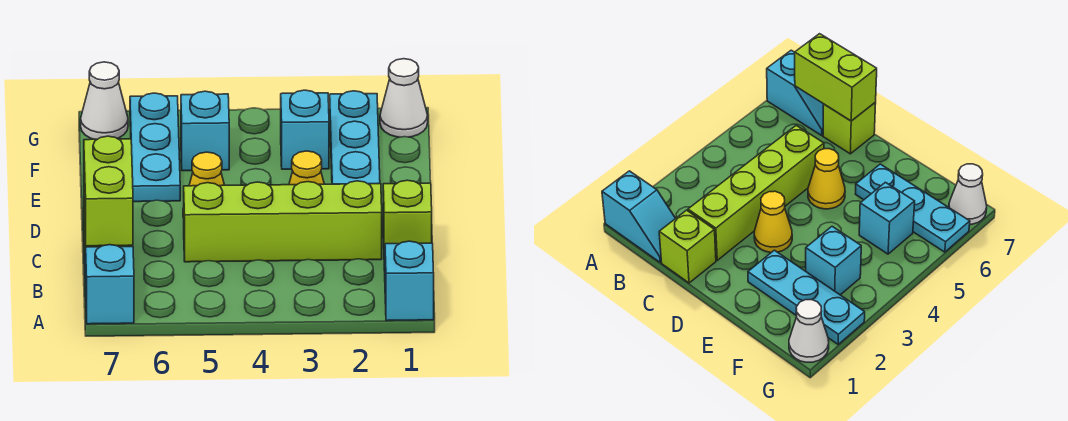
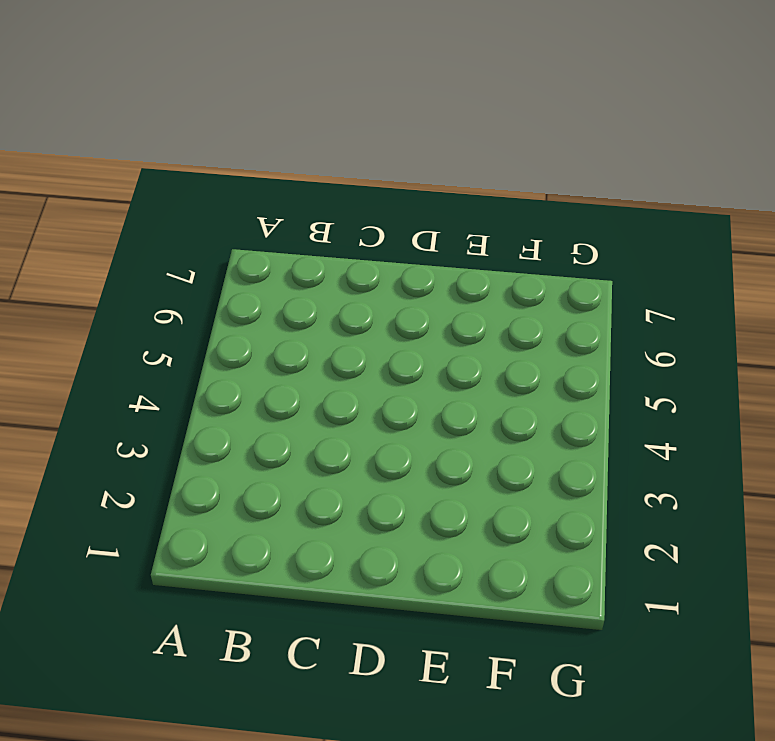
none -> cyan slope A1:B1 level 1 top A
none -> cyan slope A7:B7 level 1 top A
none -> lime brick C1 level 1

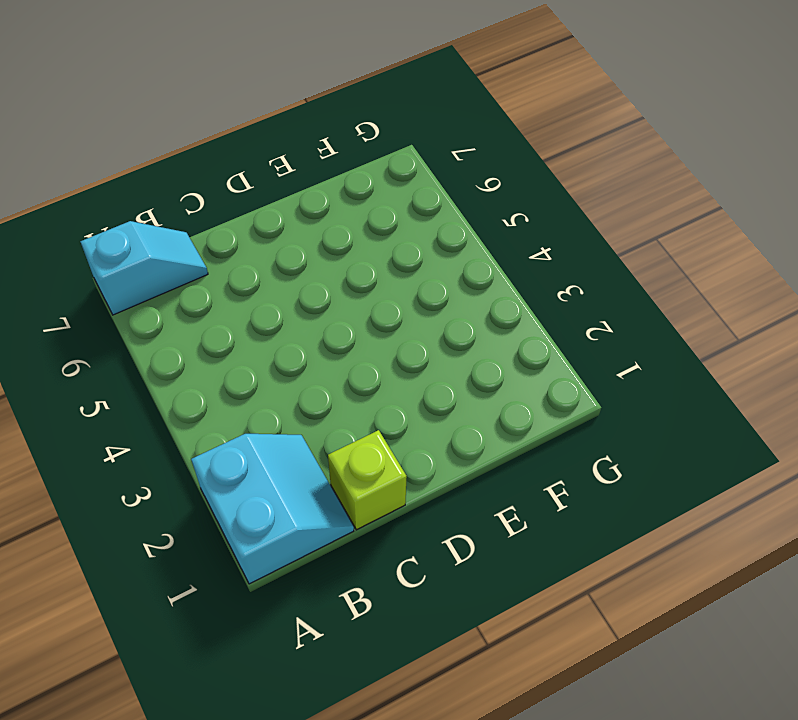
cyan slope A1:B2 level 1 top A -> cyan slope A1:B1 level 1 top A
none -> lime brick C2:C5 level 1
none -> lime brick C7 level 1
none -> yellow cone D3 level 1

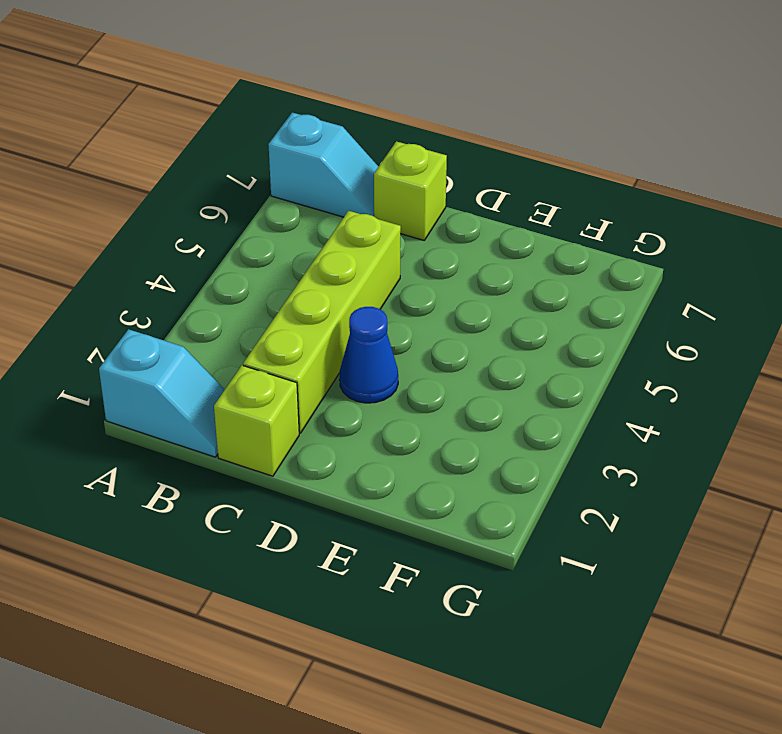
blue cone D3 level 1 -> yellow cone D3 level 1
none -> yellow cone D5 level 1
none -> cyan plate E2:G2 level 1
none -> cyan plate E6:G6 level 1

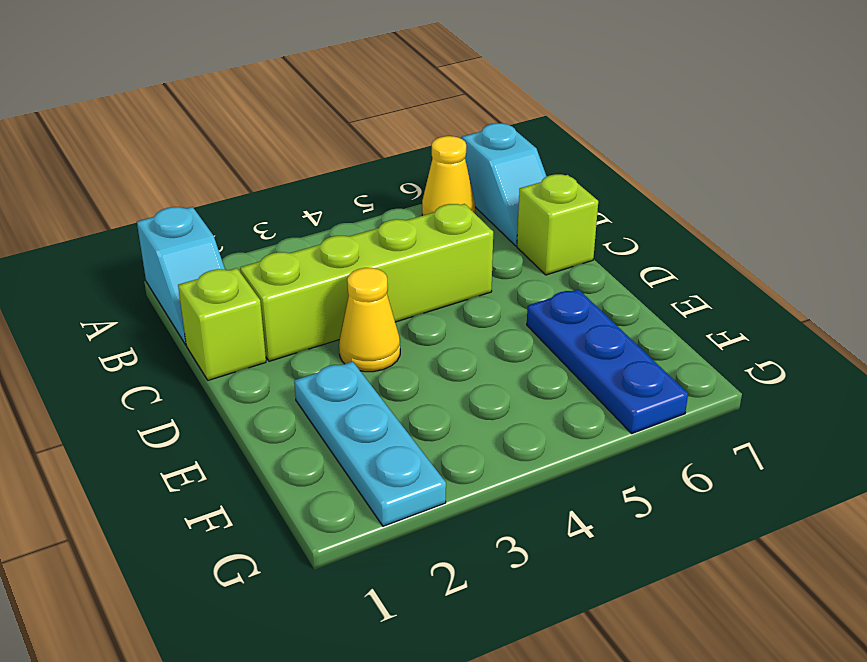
yellow cone A6 level 1 -> yellow cone D5 level 1
blue plate E6:G6 level 1 -> cyan plate E6:G6 level 1
none -> cyan brick F3 level 1
none -> cyan brick F5 level 1
none -> white cone G1 level 1

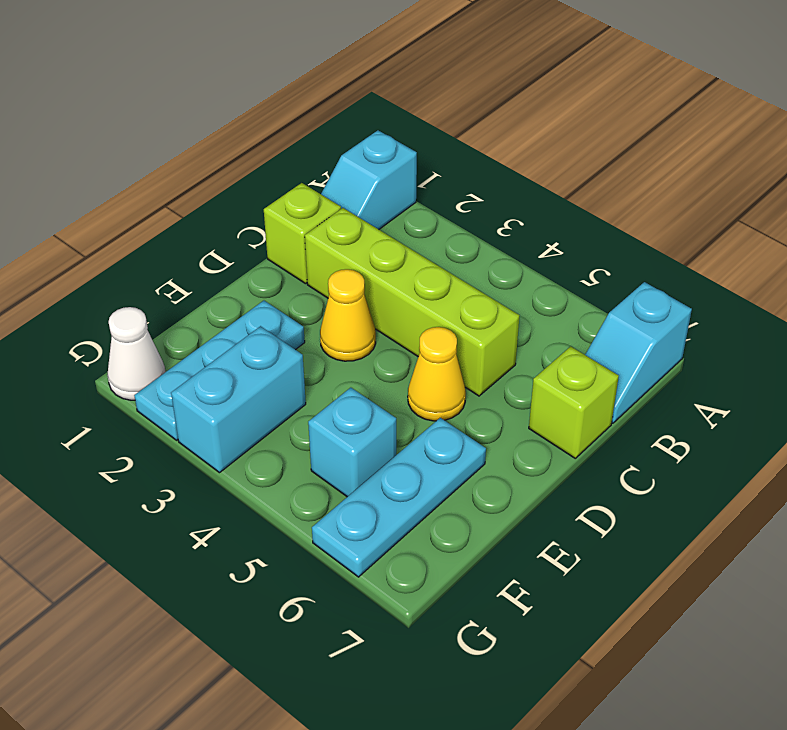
cyan brick F3:G3 level 1 -> cyan brick F3 level 1
none -> white cone G7 level 1
none -> lime brick B7:C7 level 2

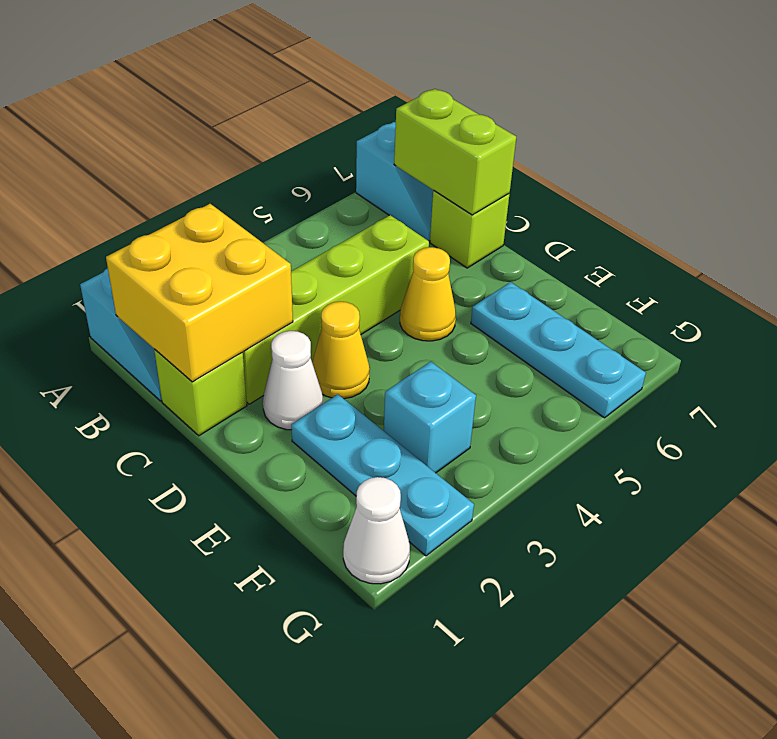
yellow brick B1:C2 level 2 -> none
white cone D2 level 1 -> white cone G7 level 1
none -> cyan brick F5 level 1

